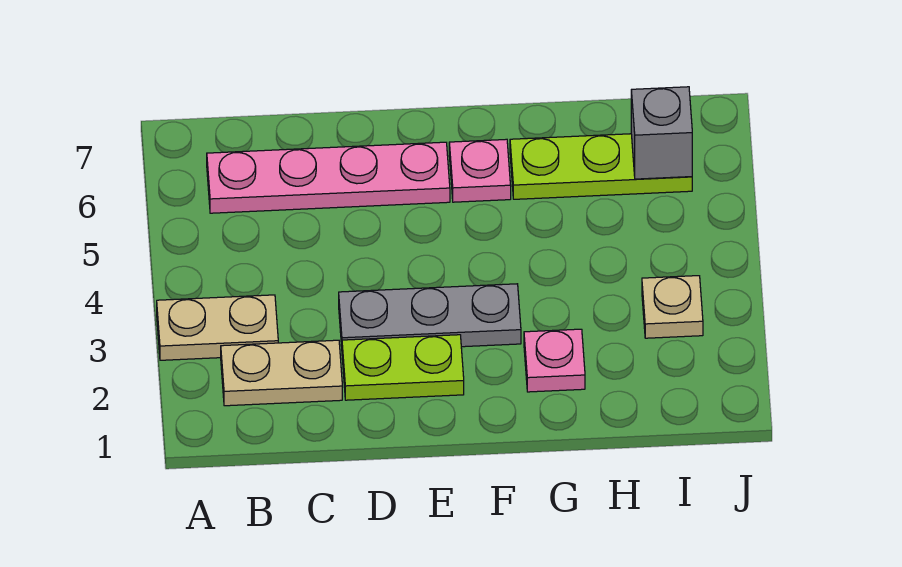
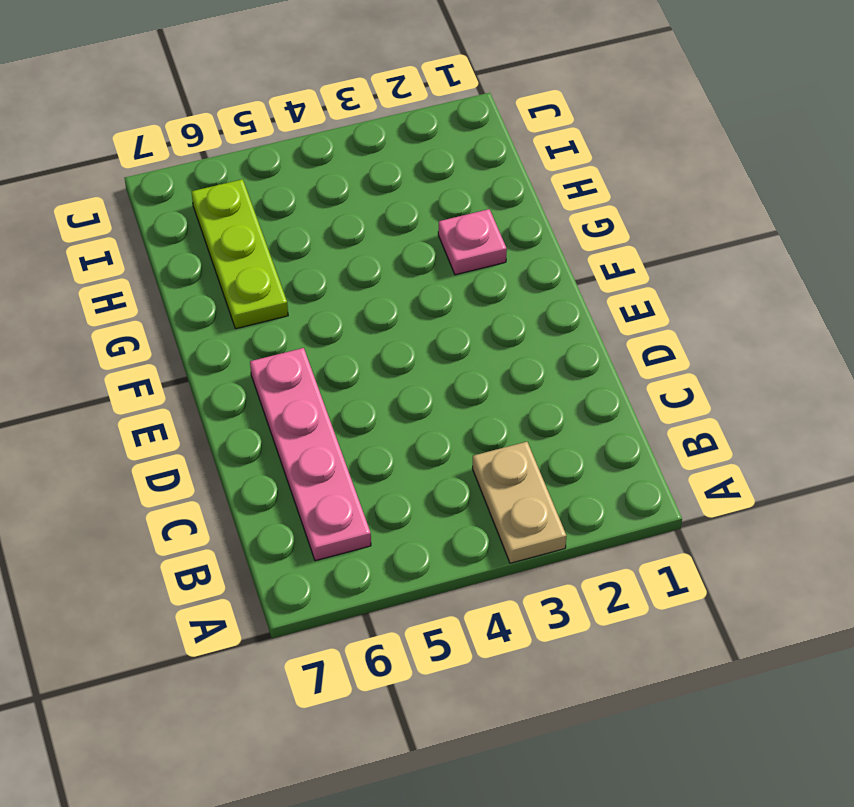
none -> tan plate B2:C2 level 1
none -> lime plate D2:E2 level 1

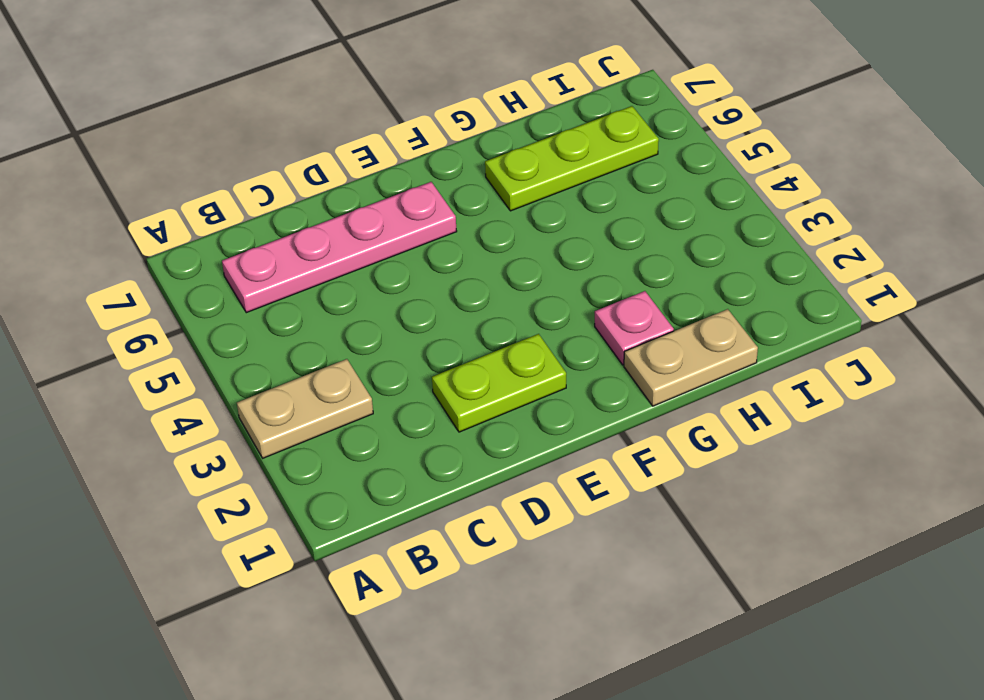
tan plate G1:H1 level 1 -> tan plate B2:C2 level 1
none -> grey plate D3:F3 level 1
none -> pink plate F6 level 1

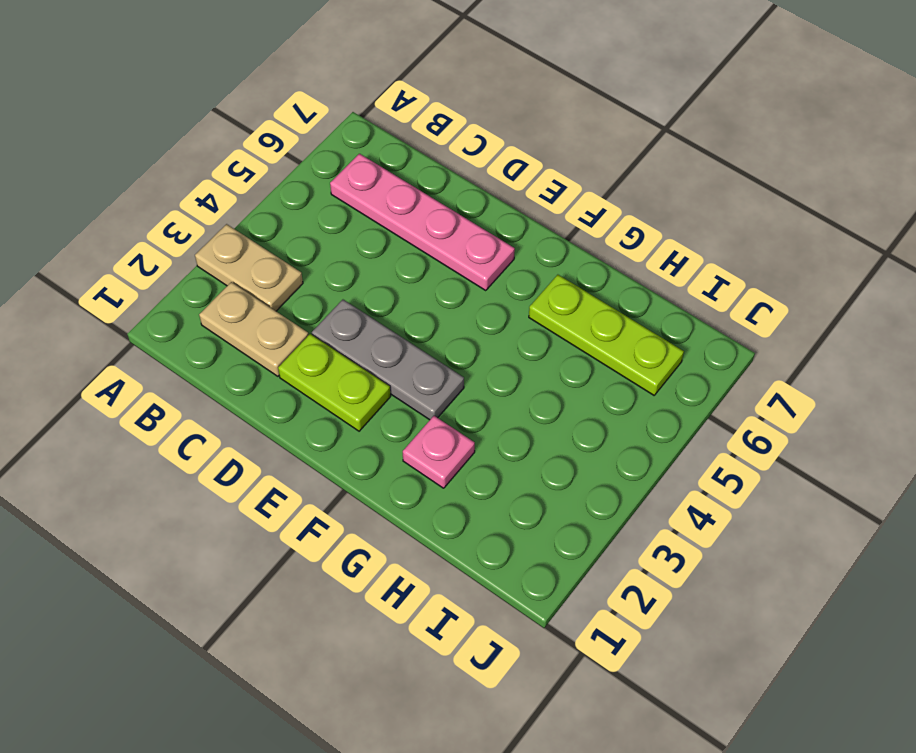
none -> pink plate F6 level 1
none -> tan plate I3 level 1

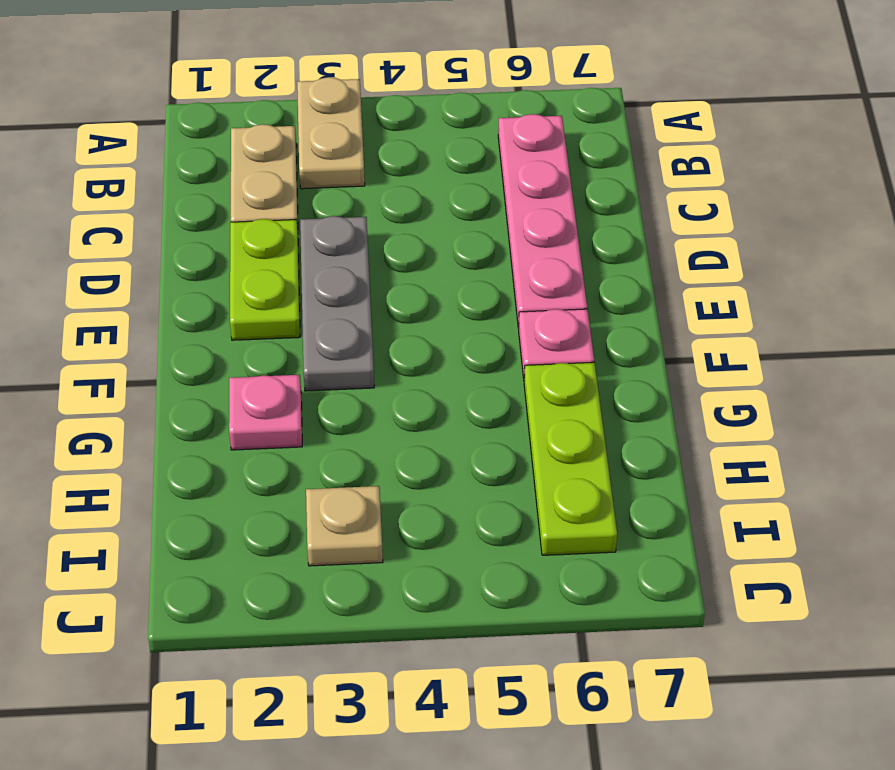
none -> grey brick I6 level 2

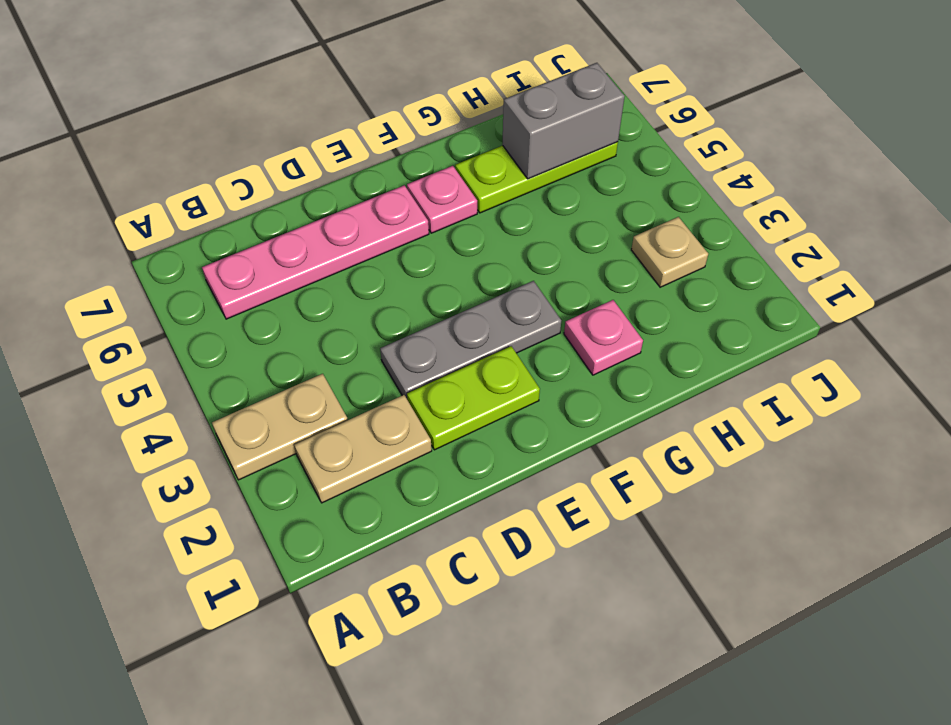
grey brick H6:I6 level 2 -> grey brick I6 level 2

